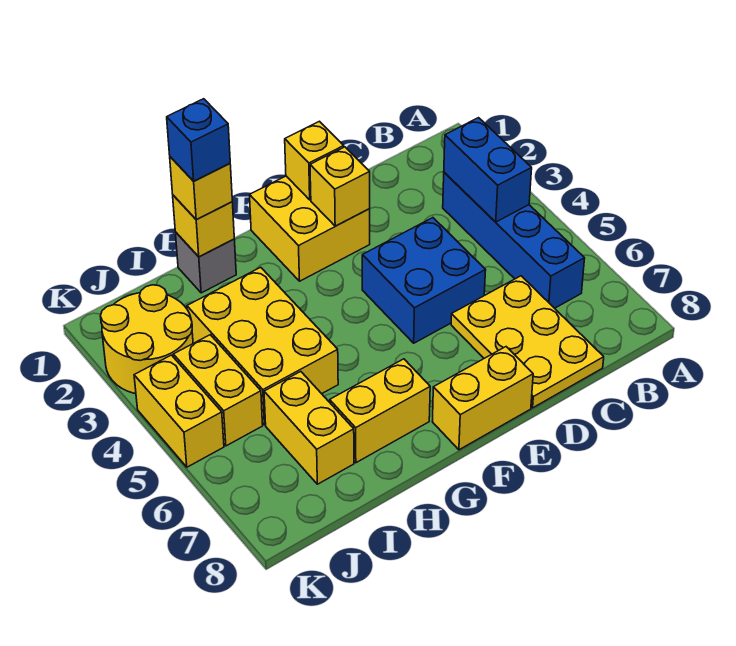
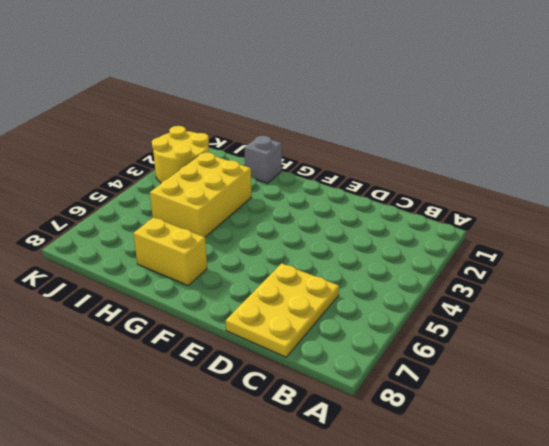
none -> blue brick B3:B6 level 1
none -> blue brick D4:E5 level 1
none -> yellow brick E1:F2 level 1

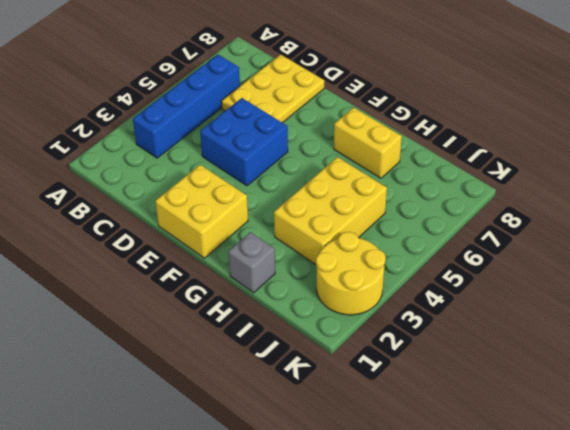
none -> yellow brick E8:F8 level 1
none -> yellow brick I6:I7 level 1
none -> yellow brick J4:J5 level 1

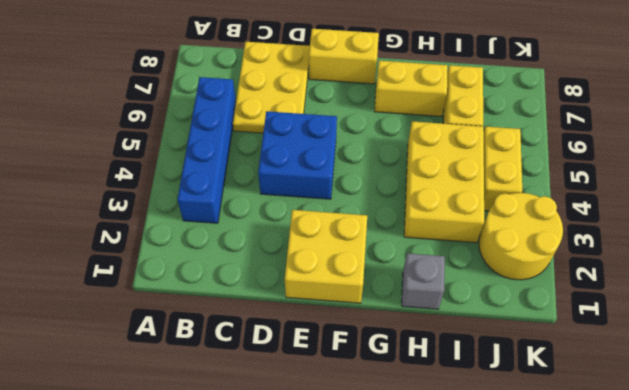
none -> yellow brick K4:K5 level 1
none -> blue brick B3:B4 level 2
none -> yellow brick E1 level 2

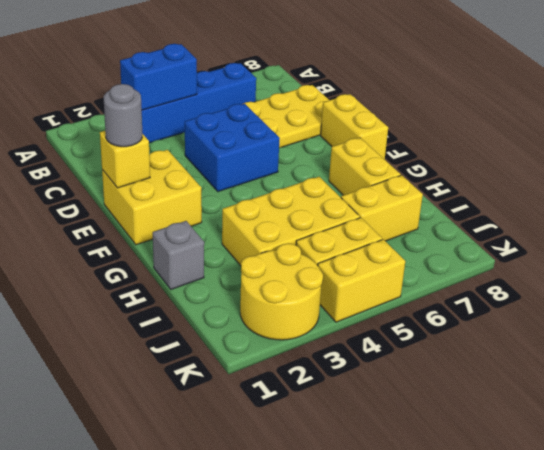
grey round brick E1 level 3 -> none
none -> yellow brick E2 level 2
none -> yellow brick H1 level 2
none -> yellow brick H1 level 3

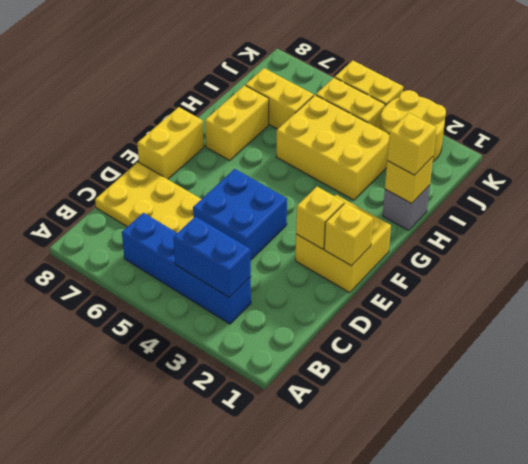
none -> blue brick H1 level 4

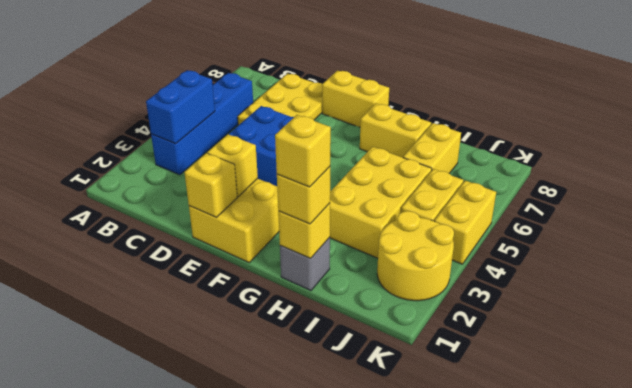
yellow brick H1 level 4 -> blue brick H1 level 4

